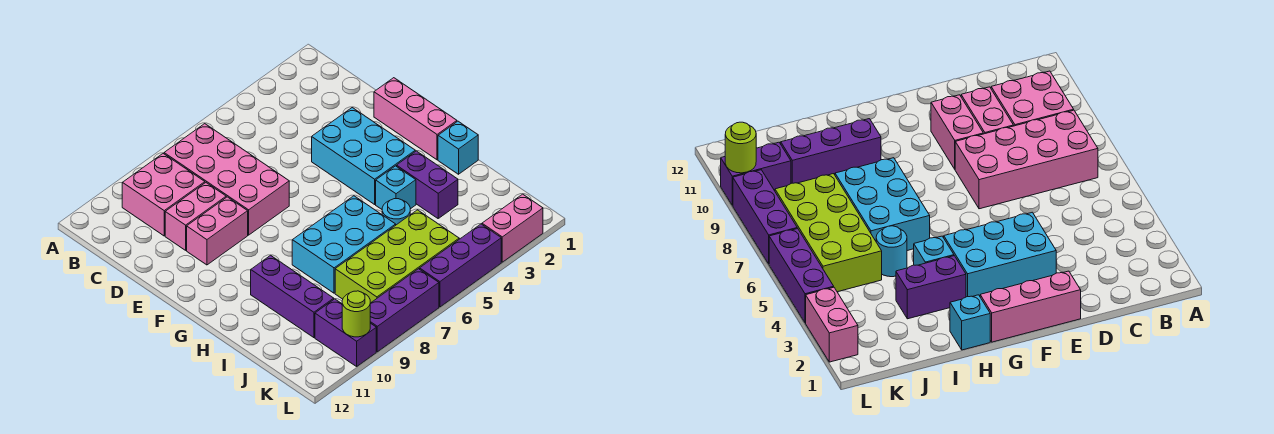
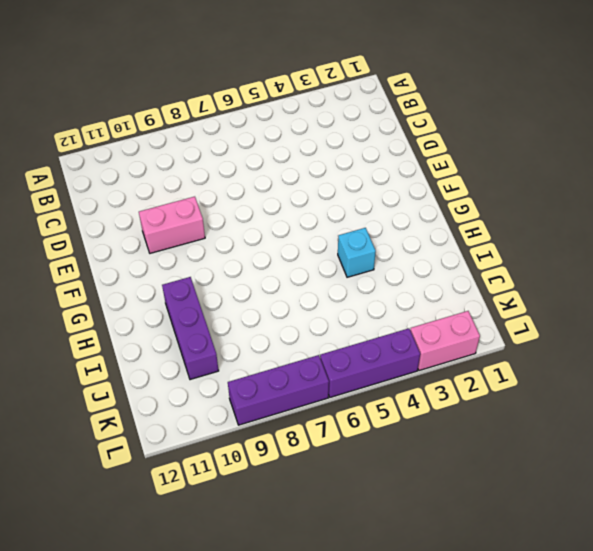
none -> pink brick B7:E8 level 1
none -> pink brick B9:C10 level 1
none -> pink brick D9:D10 level 1

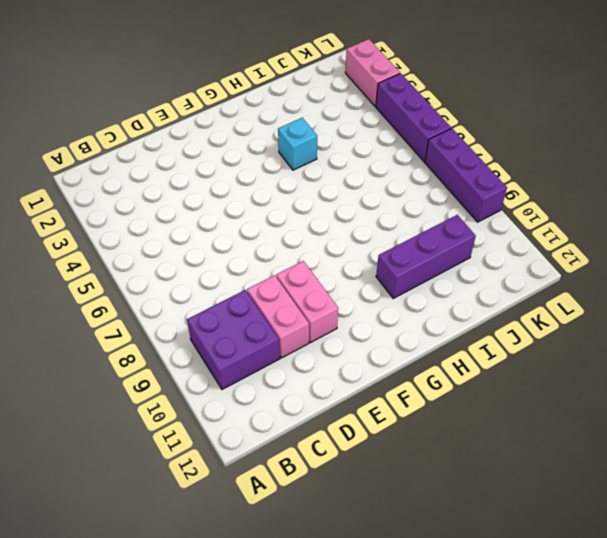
purple brick B9:C10 level 1 -> pink brick B9:C10 level 1
none -> pink brick B7:E8 level 1
none -> pink brick E1:G1 level 1
none -> cyan brick E3:G4 level 1

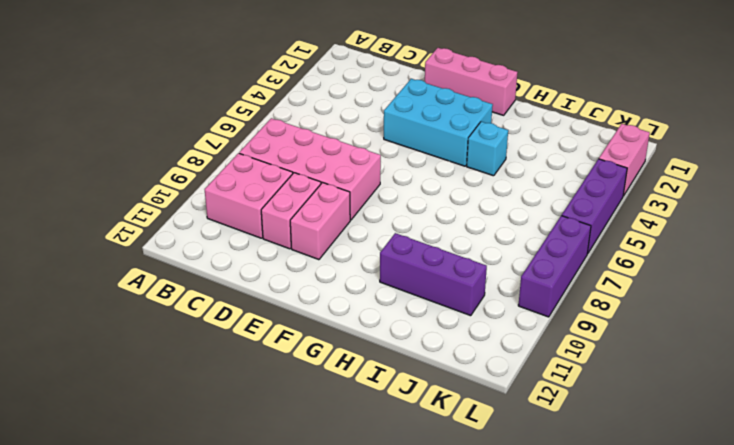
none -> cyan brick H1 level 1
none -> purple brick H3:I3 level 1
none -> cyan brick H6:I8 level 1

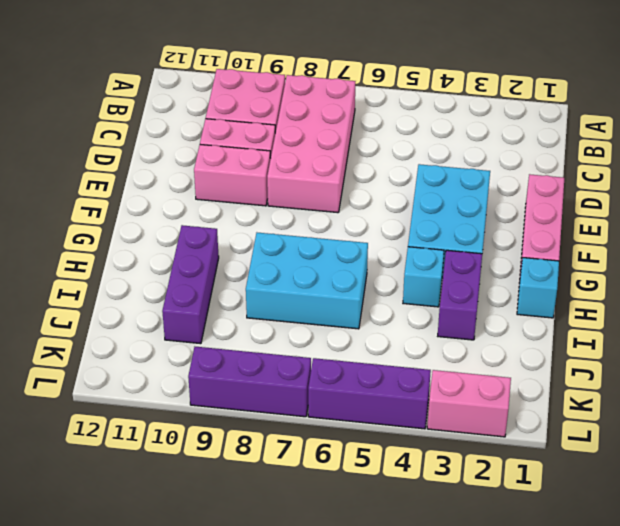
none -> cyan round brick I5 level 1
none -> lime brick J5:K8 level 1
none -> purple brick K10:L10 level 1

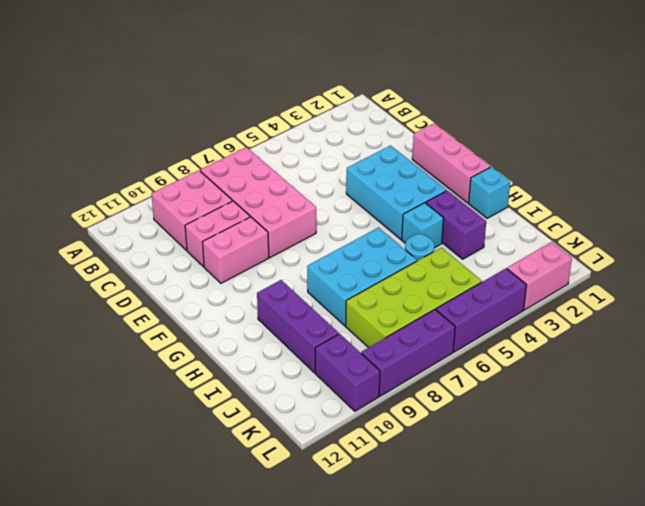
none -> lime round brick L10 level 2

